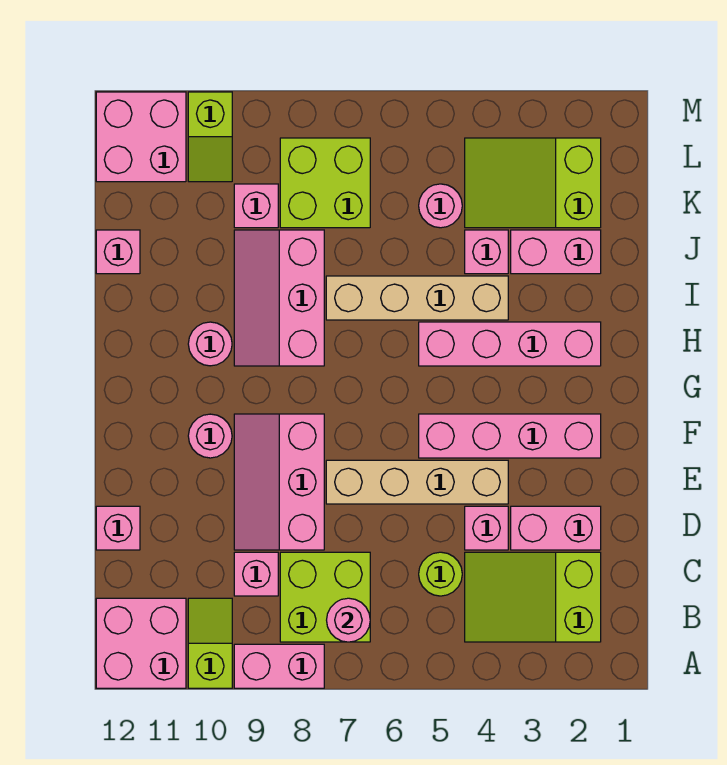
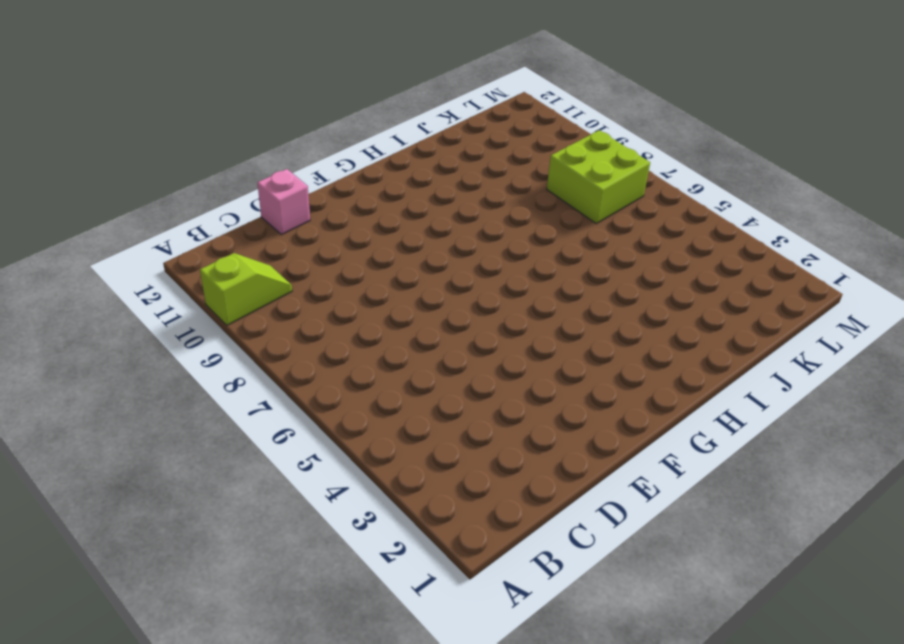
none -> pink brick A8:A9 level 1
none -> pink brick A11:B12 level 1
none -> lime slope B2:C4 level 1 top 2

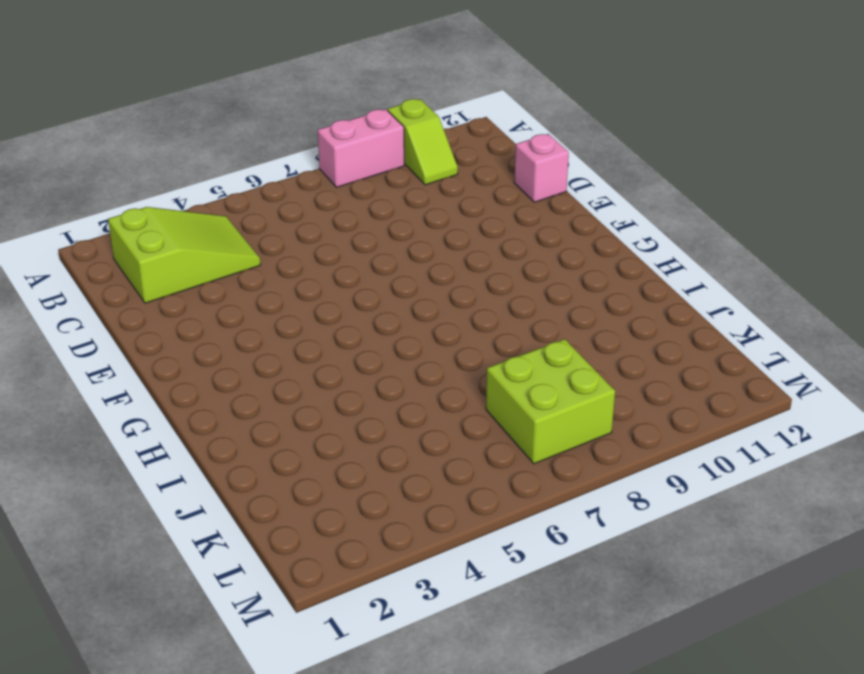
none -> pink brick A11:B12 level 1
none -> lime brick B7:C8 level 1
none -> lime round brick C5 level 1

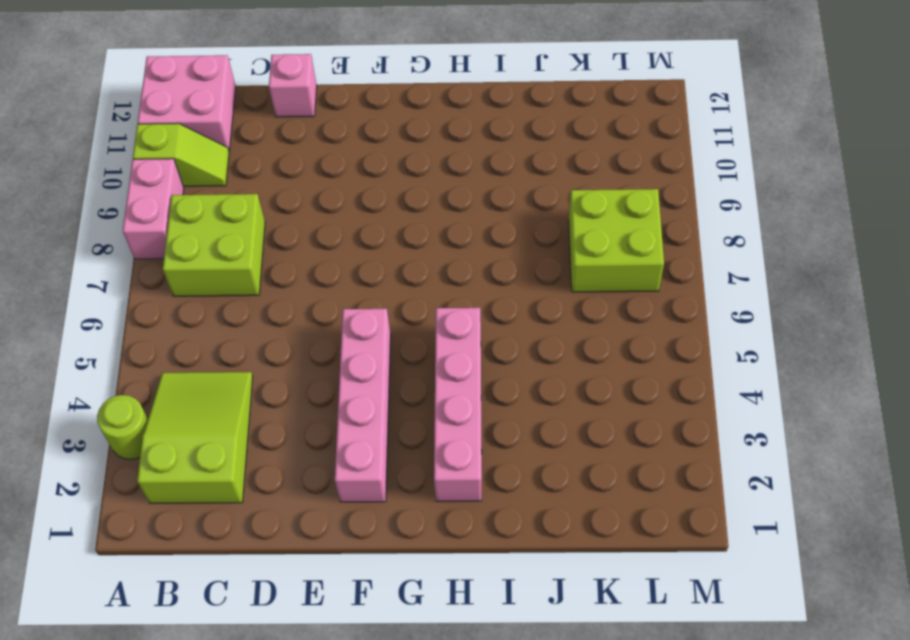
lime round brick A3 level 1 -> lime round brick C5 level 1
none -> pink brick C9 level 1
none -> pink brick D2:D3 level 1
none -> pink brick D4 level 1

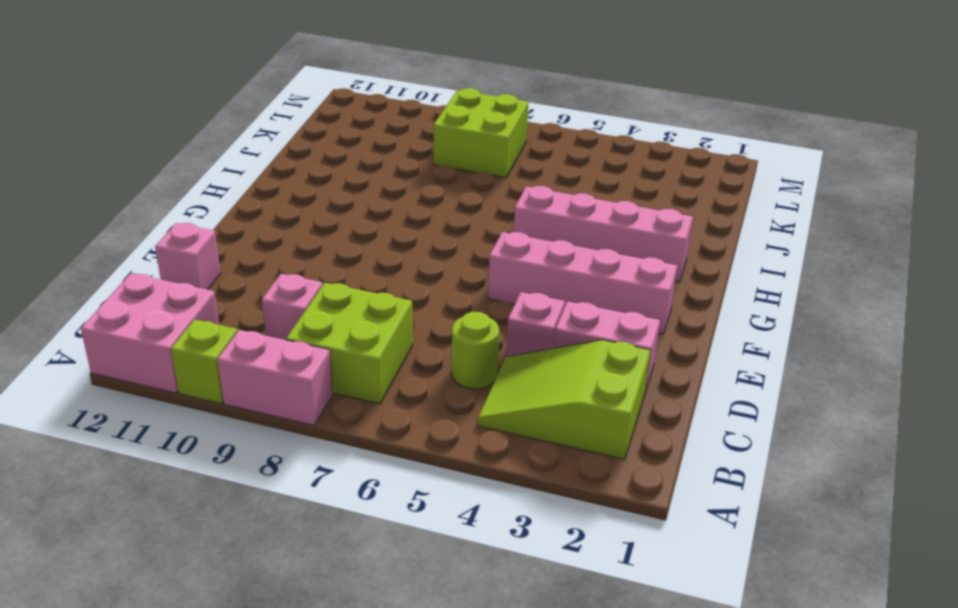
none -> pink slope D8:F9 level 1 top 8
none -> tan brick E4:E7 level 1
none -> pink round brick F10 level 1

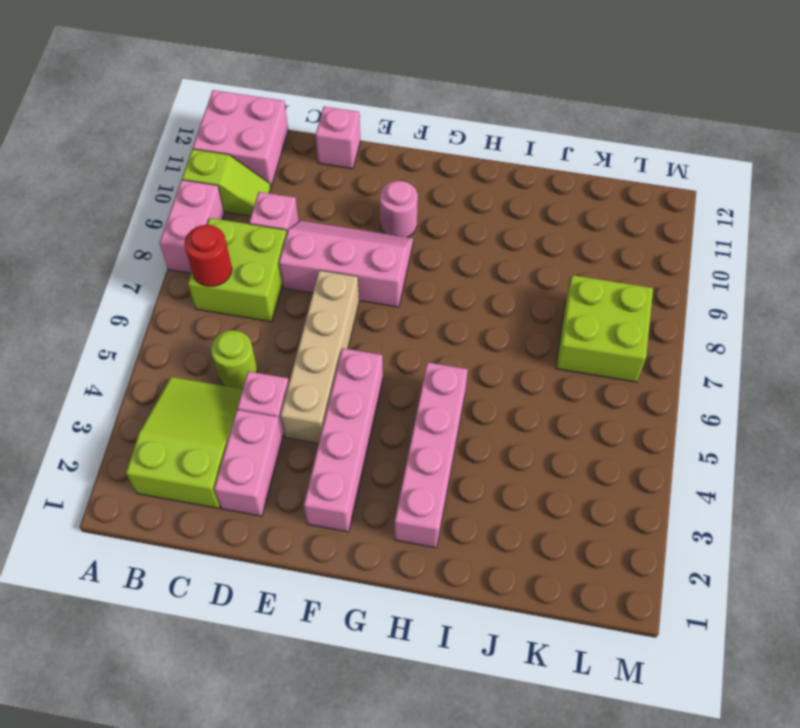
red round brick B7 level 2 -> pink round brick B7 level 2
none -> pink slope H8:J9 level 1 top 8
none -> pink round brick H10 level 1
none -> tan brick I4:I7 level 1

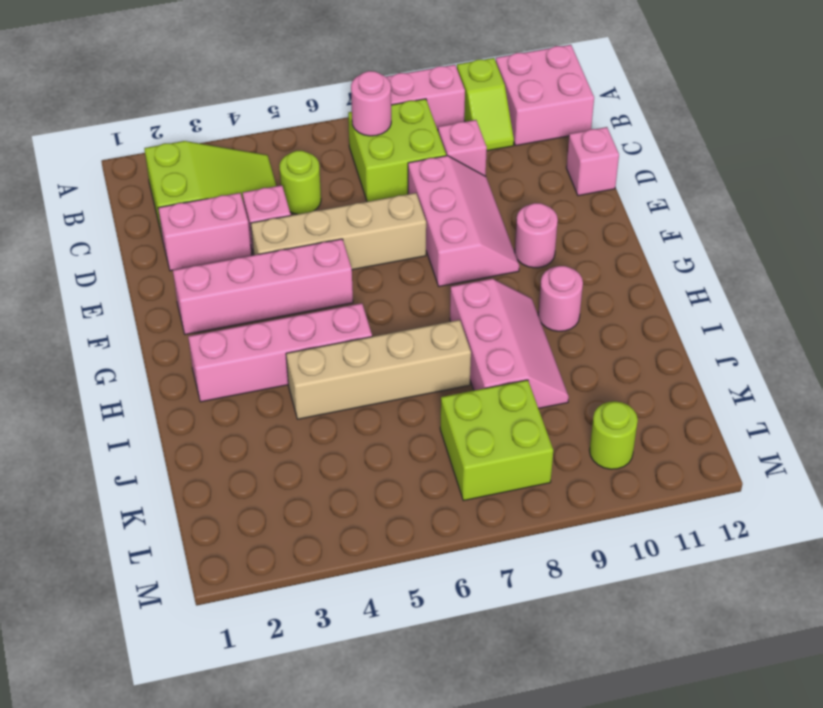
lime round brick L10 level 1 -> lime slope L10:M10 level 1 top M
none -> pink brick J2:J3 level 1
none -> pink brick J4 level 1
none -> pink brick J12 level 1

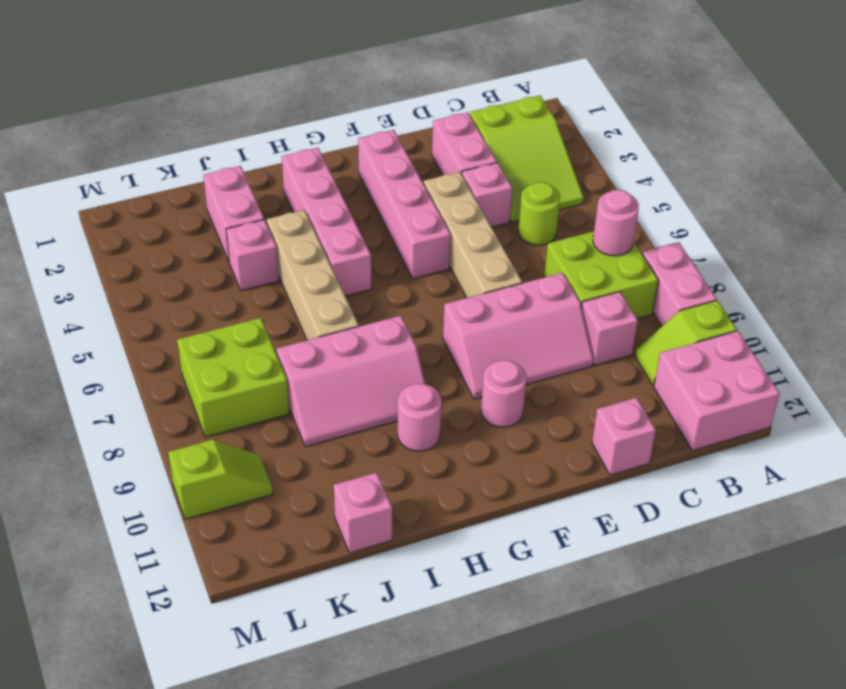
none -> lime slope K2:L4 level 1 top 2
none -> pink round brick K5 level 1
none -> pink brick K9 level 1

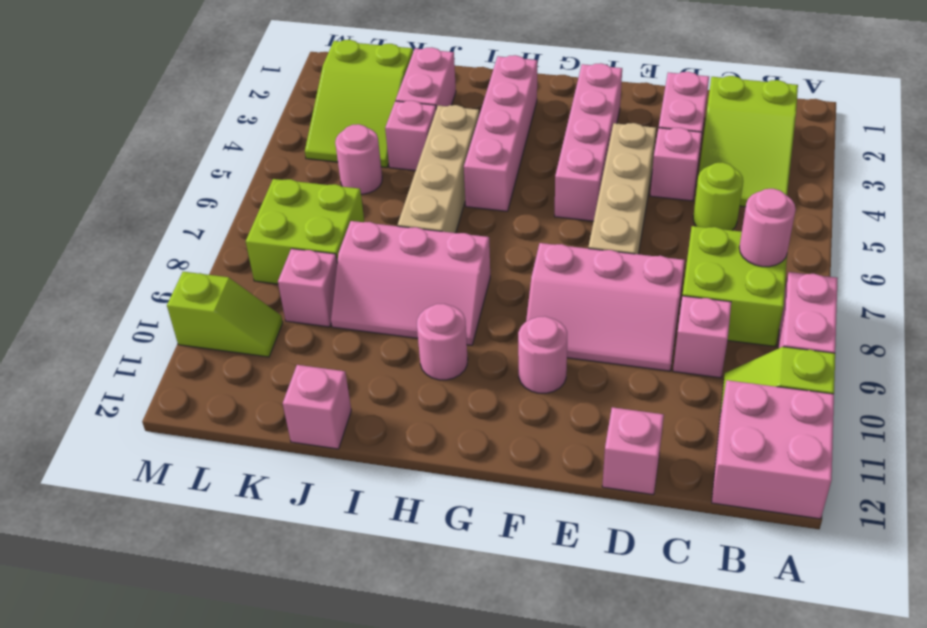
none -> pink brick L11:M12 level 1

